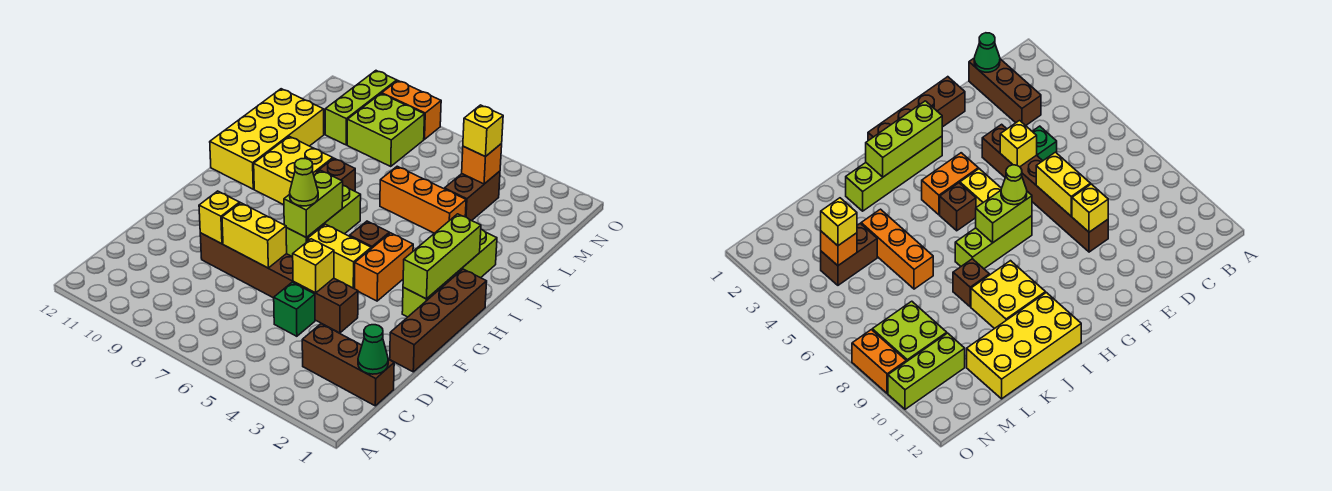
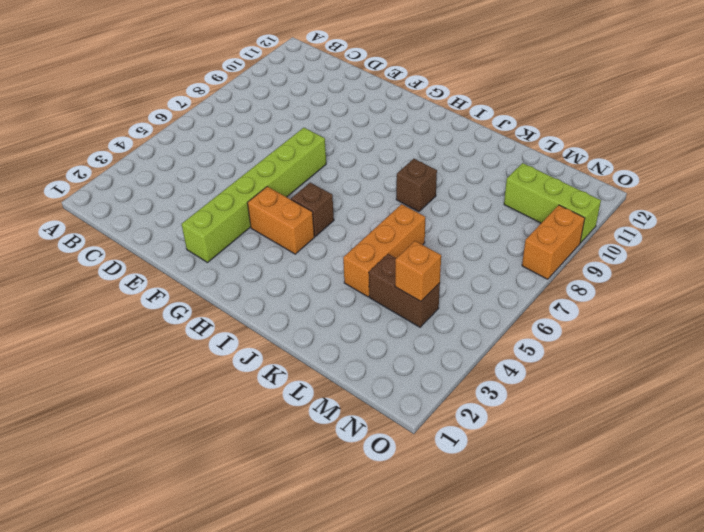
lime brick F2:F7 level 1 -> none
none -> brown brick C1:C3 level 1
none -> green brick D5 level 1
none -> brown brick E1:H1 level 1

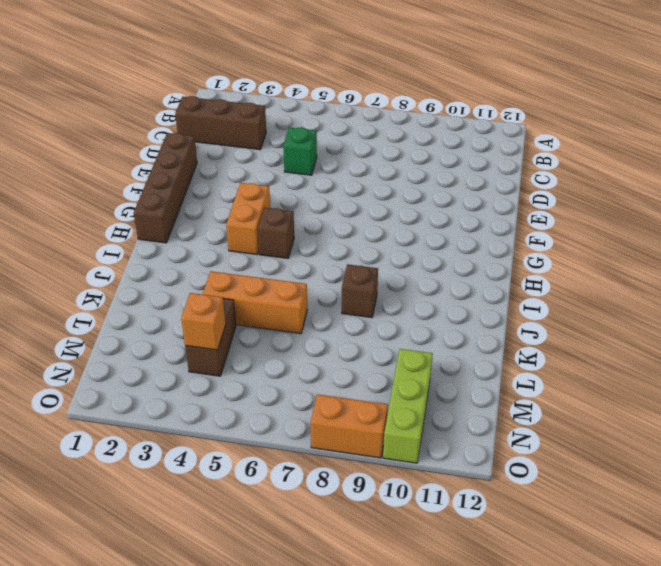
none -> brown brick E4:E9 level 1
none -> lime brick G2:J2 level 1
none -> yellow brick G5:G6 level 1

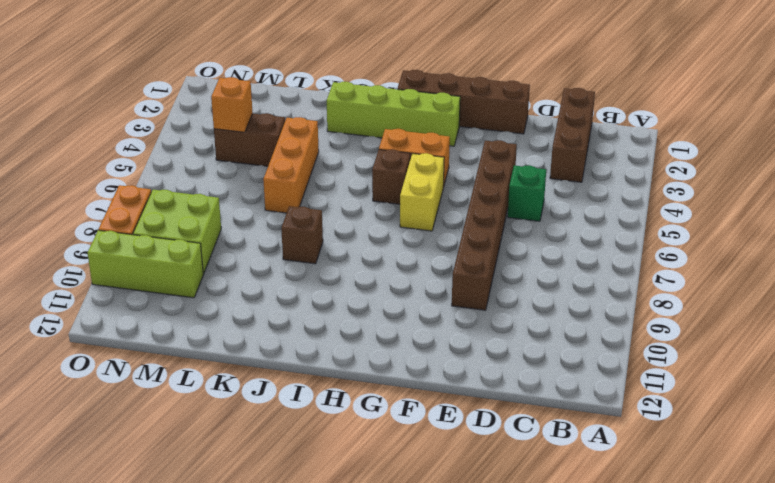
none -> lime brick G7:I7 level 1
none -> yellow brick I9:J10 level 1
none -> yellow brick I11:L12 level 1

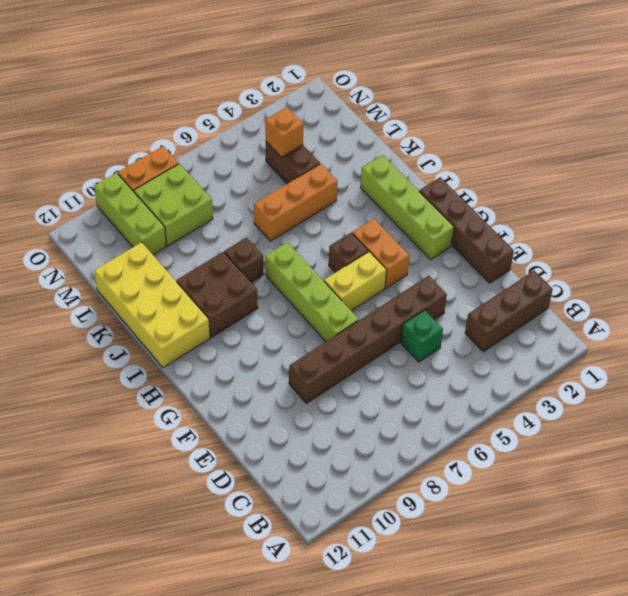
lime brick F7:I7 level 1 -> lime brick G7:I7 level 1
brown brick I9:J10 level 1 -> yellow brick I9:J10 level 1
none -> green cone C1 level 2
none -> yellow brick E5 level 2
none -> yellow brick E7:E8 level 2

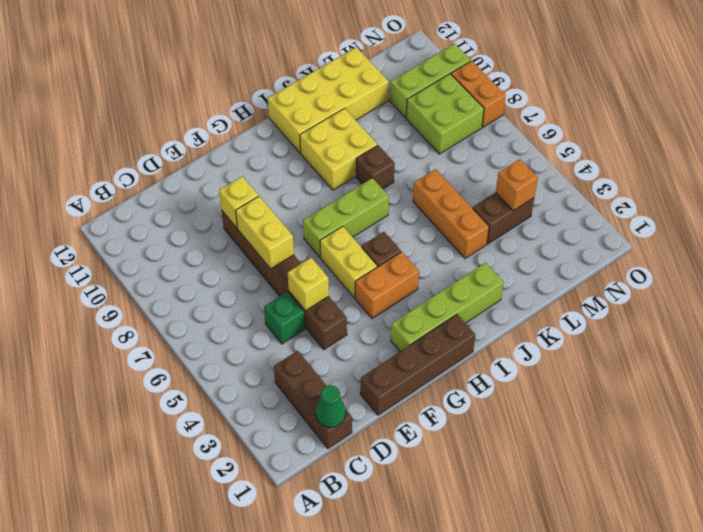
none -> lime brick G2:I2 level 2
none -> lime brick G7:H7 level 2
none -> lime cone G7 level 3

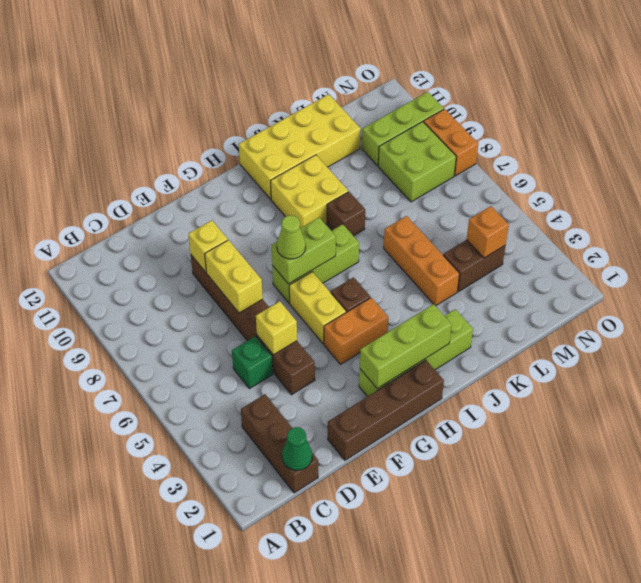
none -> yellow brick M4 level 3

